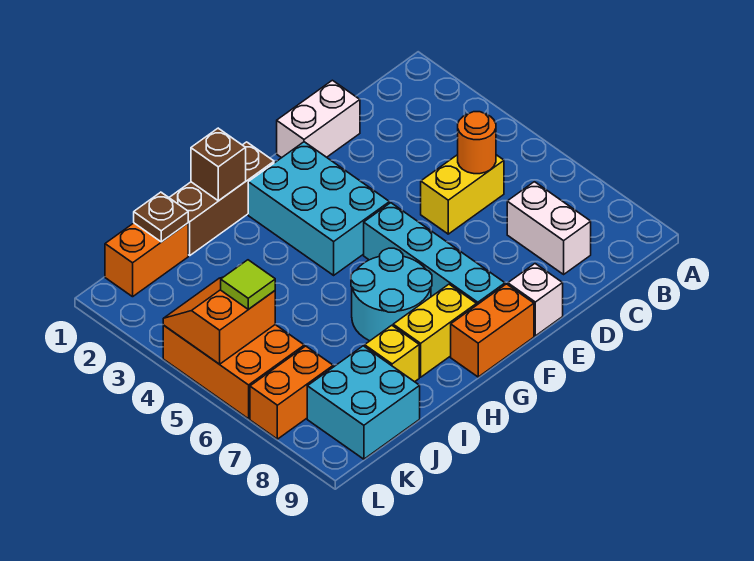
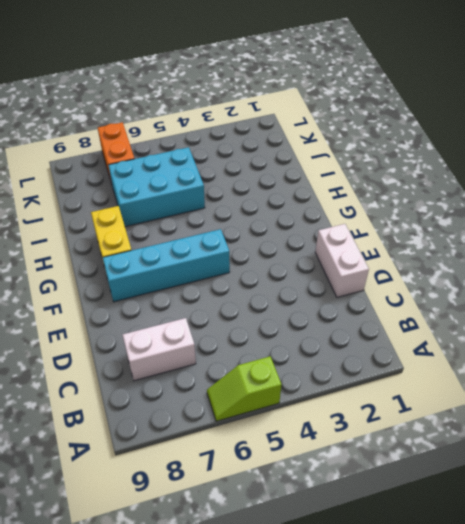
lime slope A5:A6 level 1 top 5 -> none
cyan brick I5:J7 level 1 -> cyan brick F2:G4 level 1
none -> yellow brick C5:D5 level 1
none -> white brick E9 level 1
none -> orange brick F9:G9 level 1

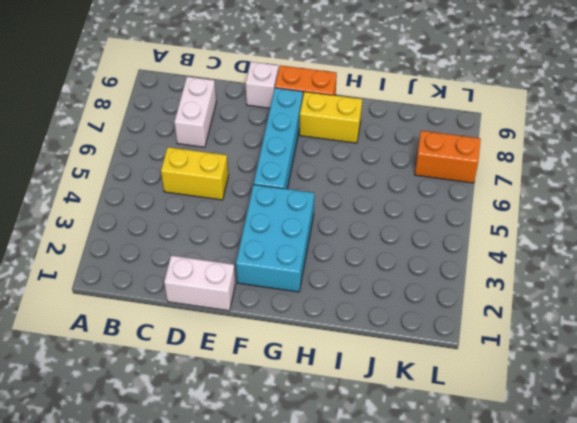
none -> brown brick G1:I1 level 1
none -> cyan round brick G6:H7 level 1
none -> yellow brick I8 level 1

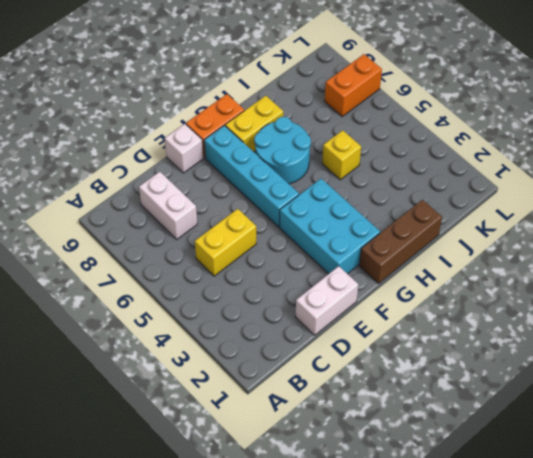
yellow brick I5 level 1 -> yellow brick I8 level 1
none -> orange brick J1:K1 level 1
none -> cyan brick J8:K9 level 1
none -> orange brick K4:L6 level 1

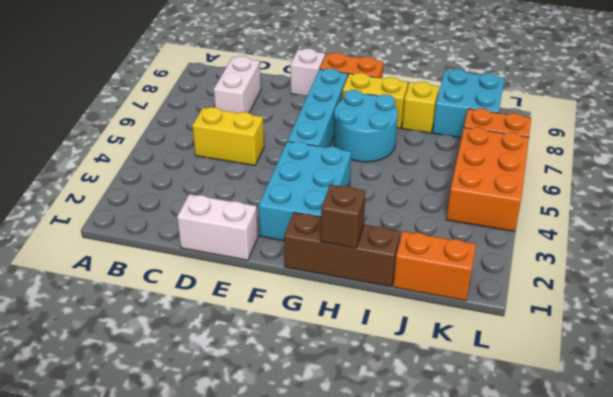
none -> orange round brick C5 level 2
none -> brown plate J1 level 2
none -> orange slope K4:L5 level 2 top 5

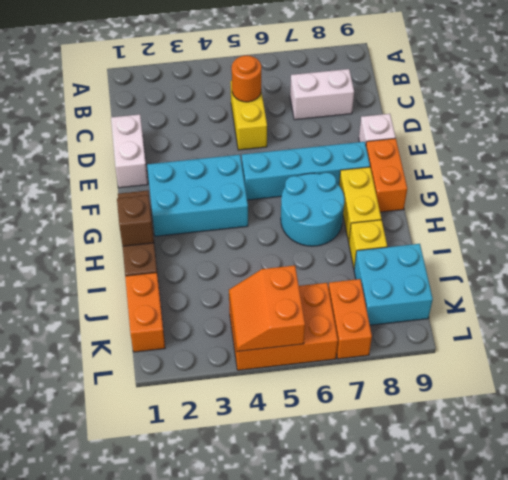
none -> brown plate J1 level 2
none -> lime tile K5 level 3

